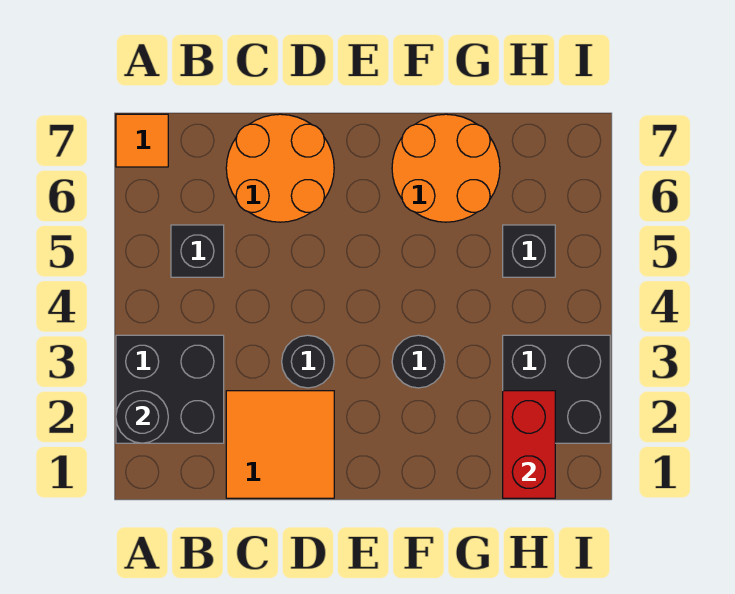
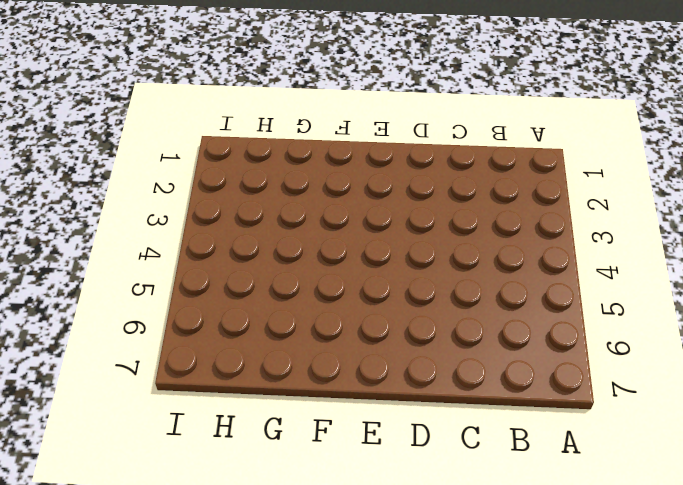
none -> black brick A2:B3 level 1
none -> orange tile A7 level 1
none -> black brick B5 level 1

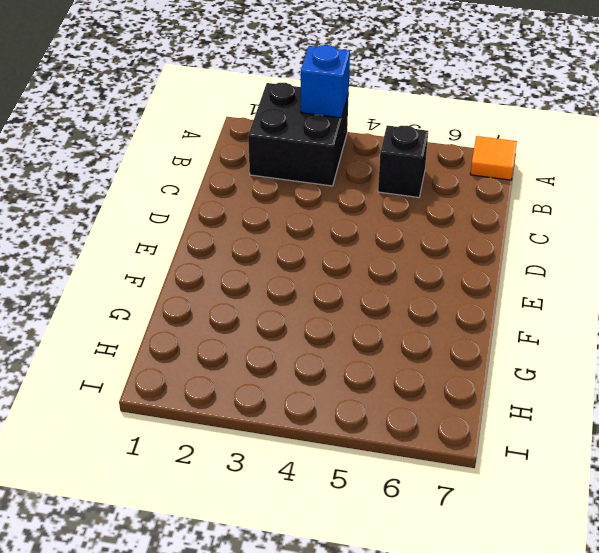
blue brick A3 level 2 -> none
none -> orange tile C1:D2 level 1
none -> orange round brick C6:D7 level 1
none -> black round brick D3 level 1

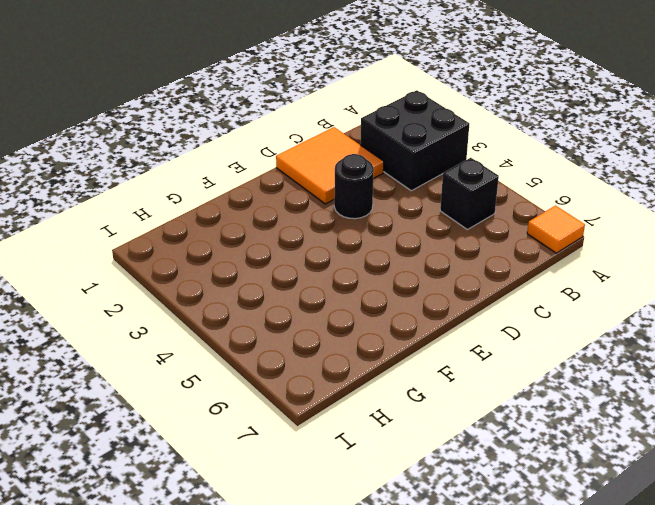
none -> orange round brick C6:D7 level 1
none -> black round brick F3 level 1
none -> orange round brick F6:G7 level 1

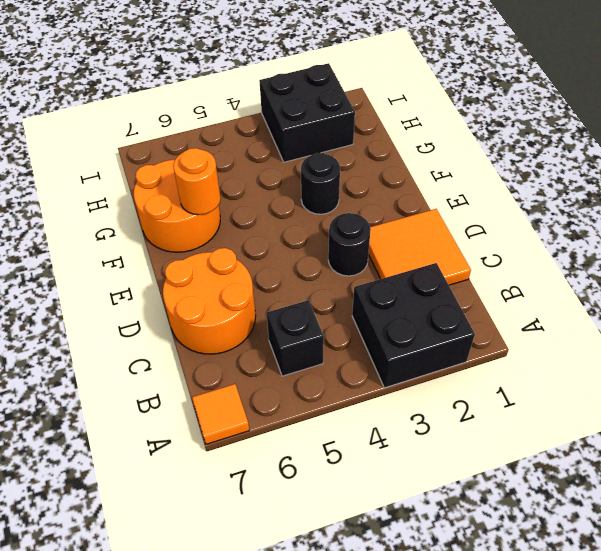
orange round brick F6 level 2 -> none
none -> black brick H5 level 1
none -> black round brick A2 level 2
none -> red brick H1:H2 level 2

